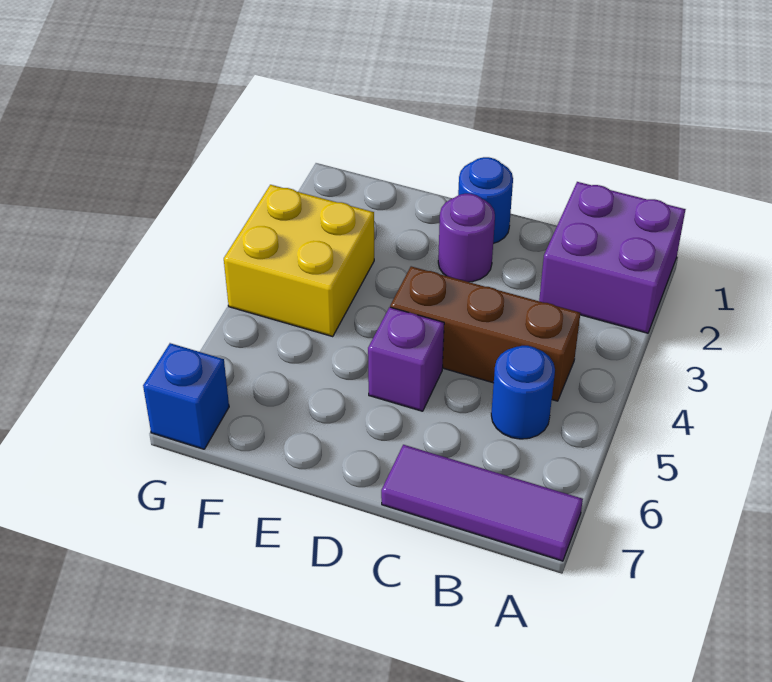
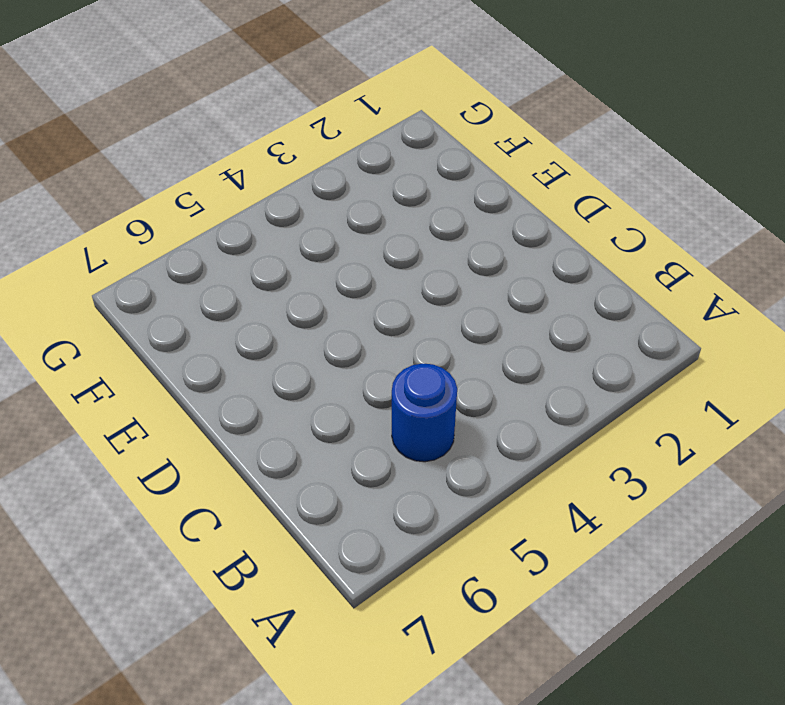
none -> purple brick A1:B2 level 1
none -> purple tile A7:C7 level 1

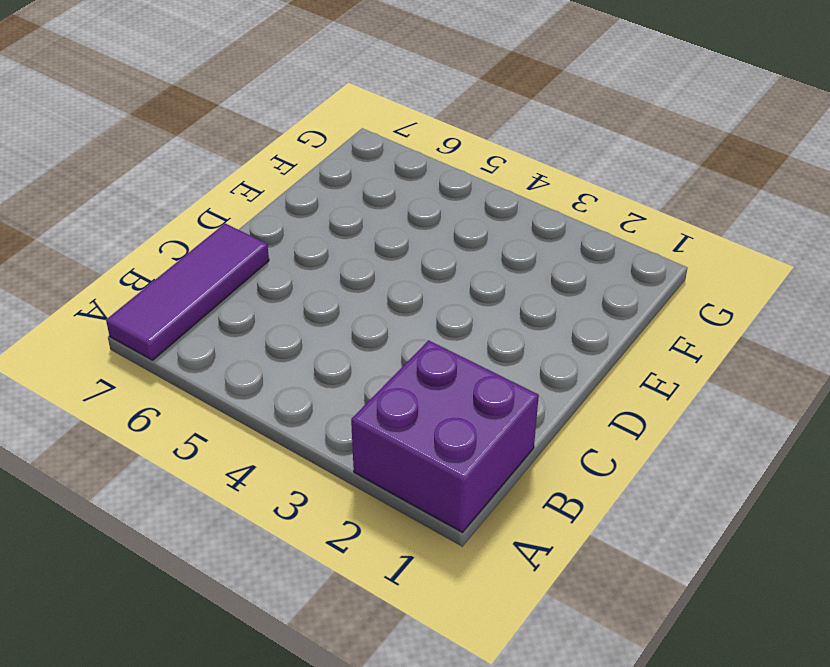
none -> brown brick B4:D4 level 1
none -> blue round brick B5 level 1

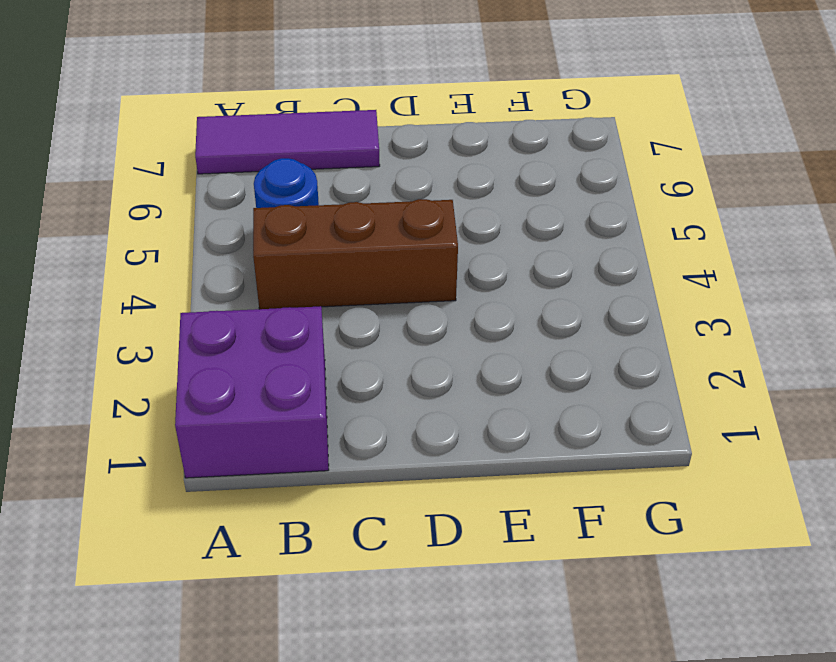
none -> blue round brick D1 level 1
none -> purple round brick D2 level 1

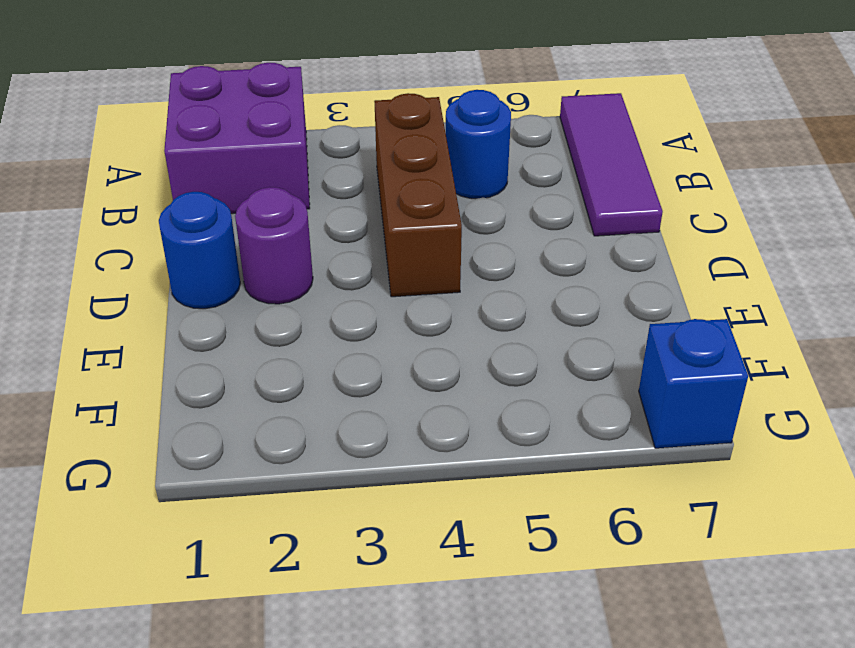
none -> purple brick D5 level 1
none -> yellow brick F3:G4 level 1

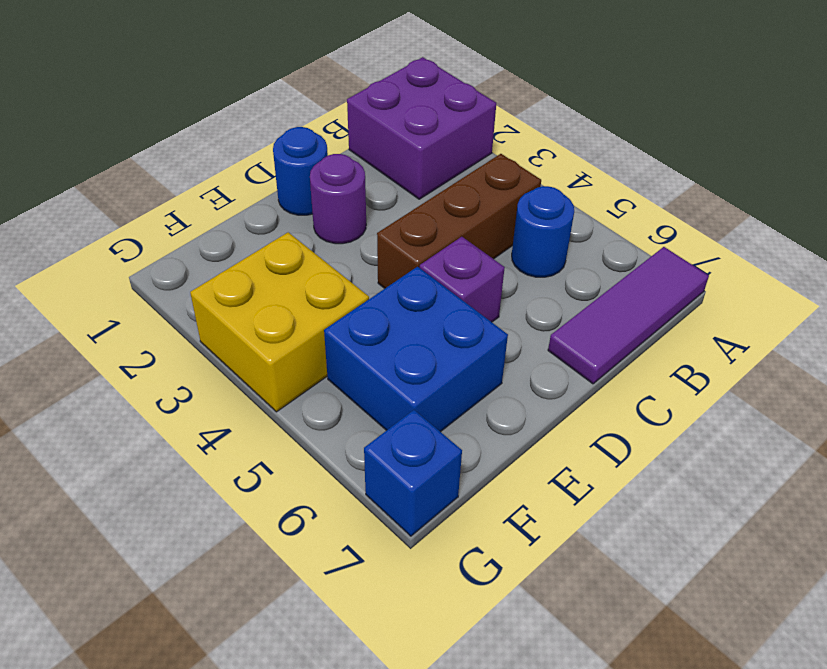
blue brick E5:F6 level 1 -> none

